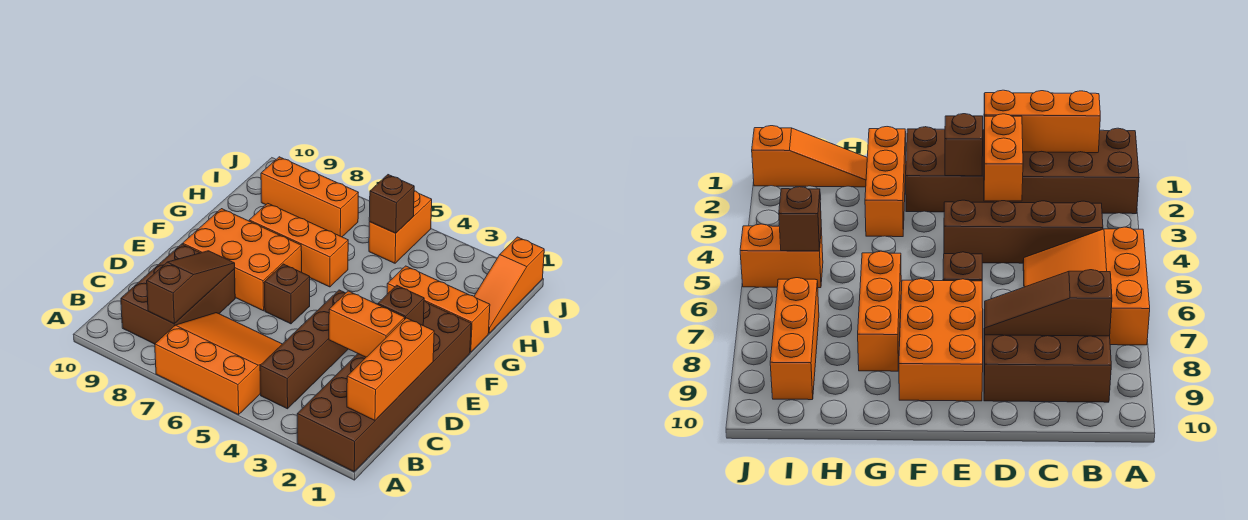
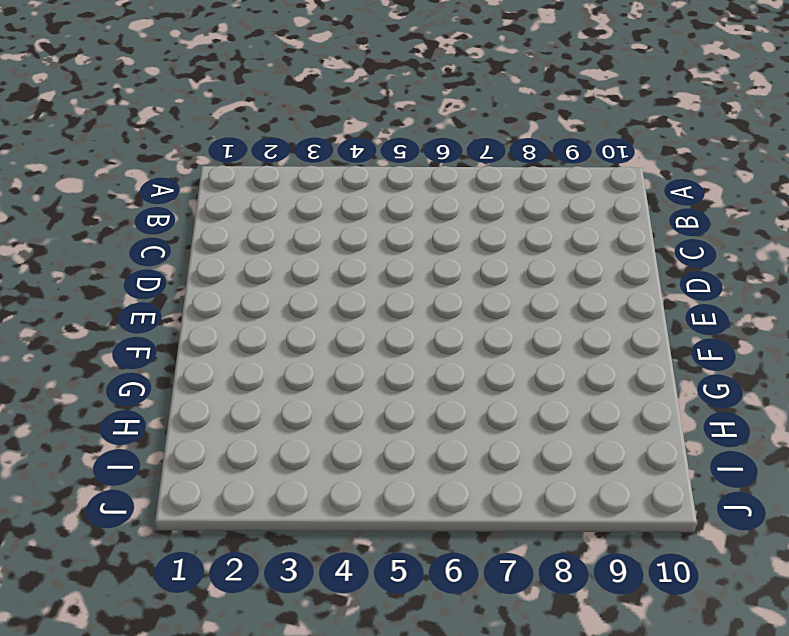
none -> brown brick A1:F2 level 1
none -> orange slope A5:C7 level 1 top A
none -> brown brick B4:E4 level 1

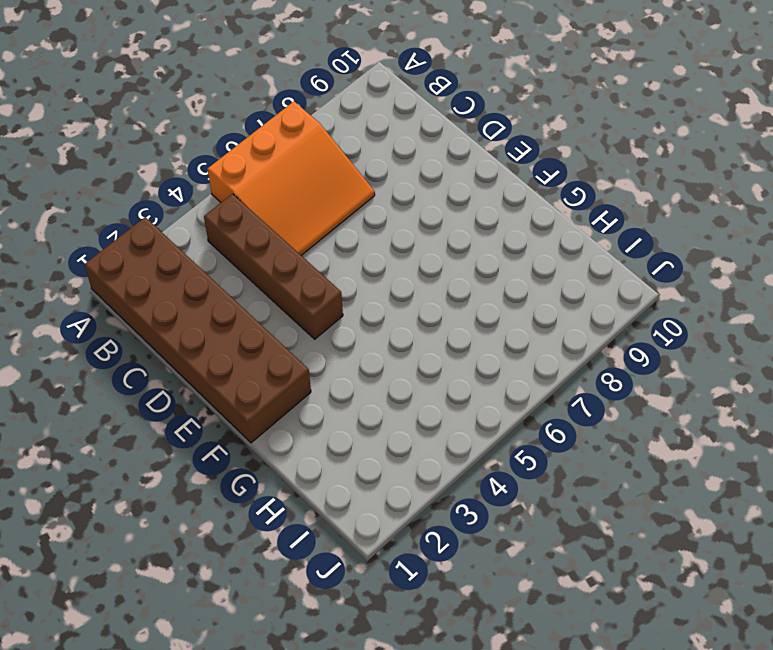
none -> brown brick B8:D9 level 1
none -> brown brick E6 level 1
none -> orange brick E7:F9 level 1

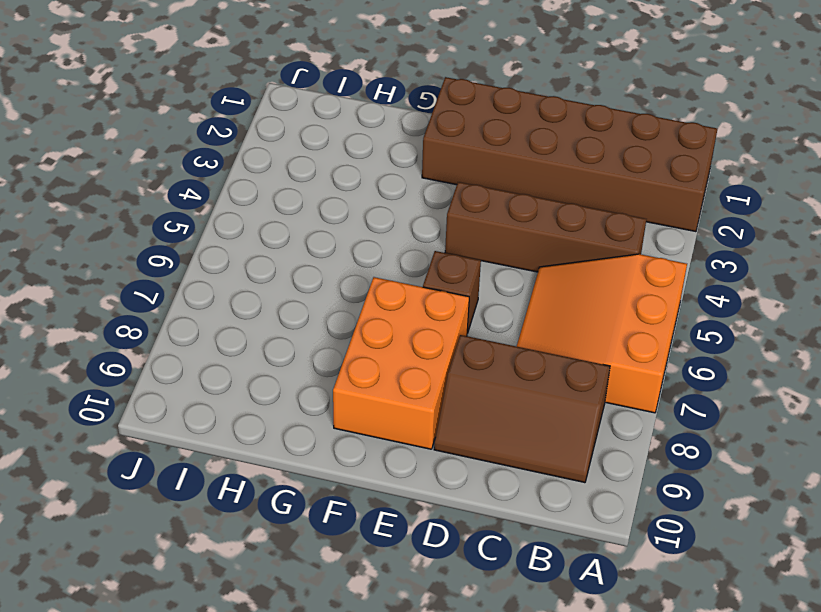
brown slope B8:D9 level 1 top 8 -> brown brick B8:D9 level 1
none -> orange brick G1:G3 level 1
none -> orange brick G6:G8 level 1
none -> orange slope H1:J1 level 1 top J

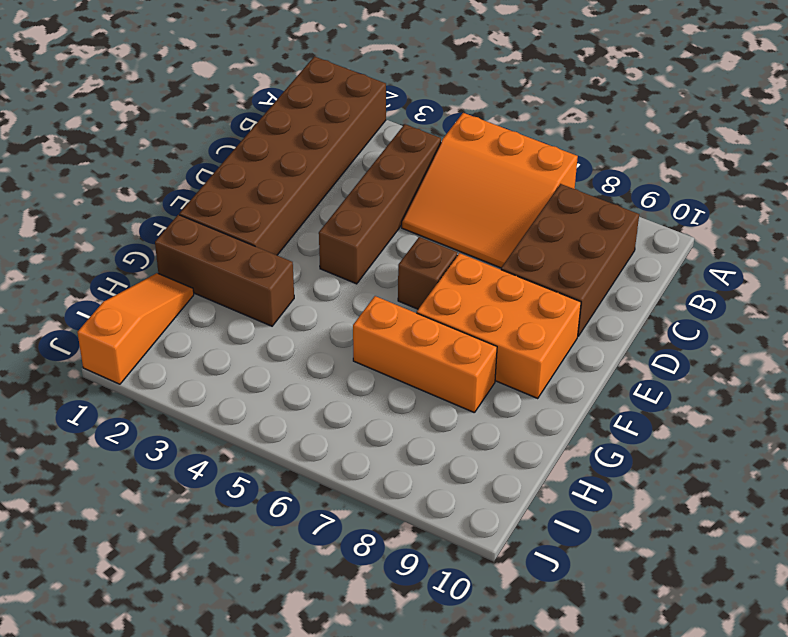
brown brick G1:G3 level 1 -> orange brick G1:G3 level 1
none -> orange brick I5:J5 level 1
none -> orange brick I7:I9 level 1
none -> orange brick B1:D1 level 2

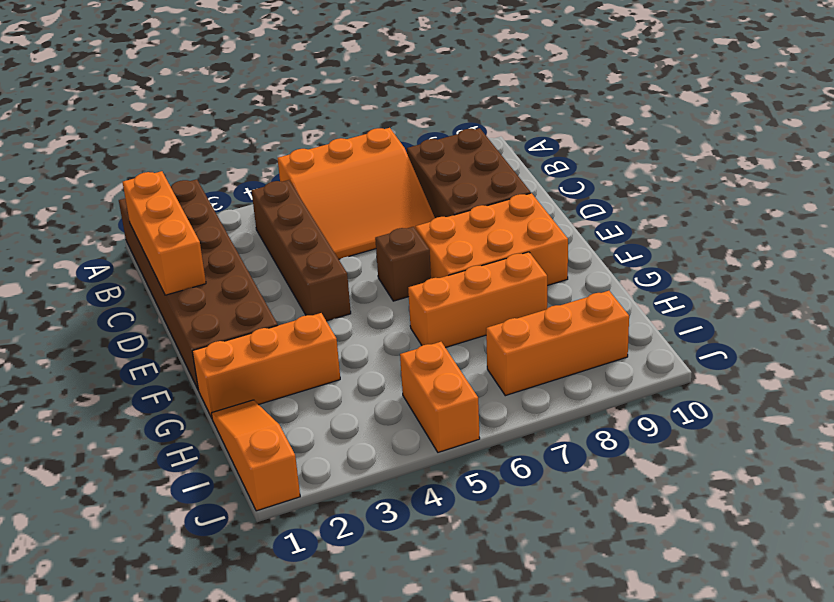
none -> brown slope B8:D8 level 2 top B
none -> orange brick D2:D3 level 2
none -> brown brick E2 level 2

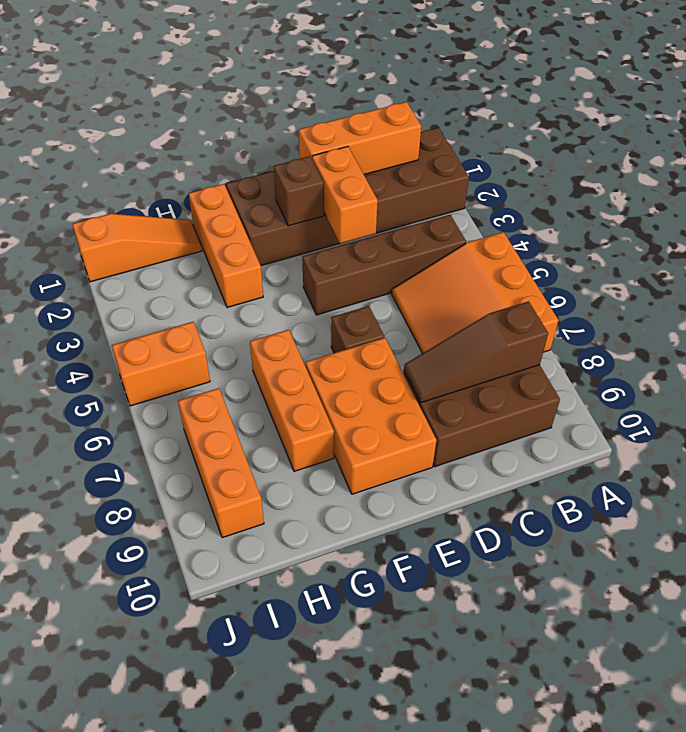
none -> brown brick I5 level 2

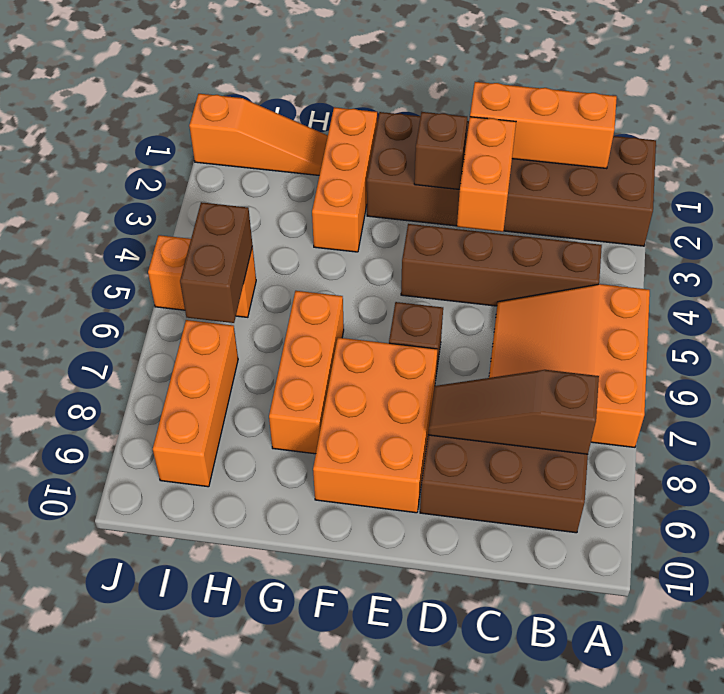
brown brick I5:I6 level 2 -> brown brick I5 level 2

